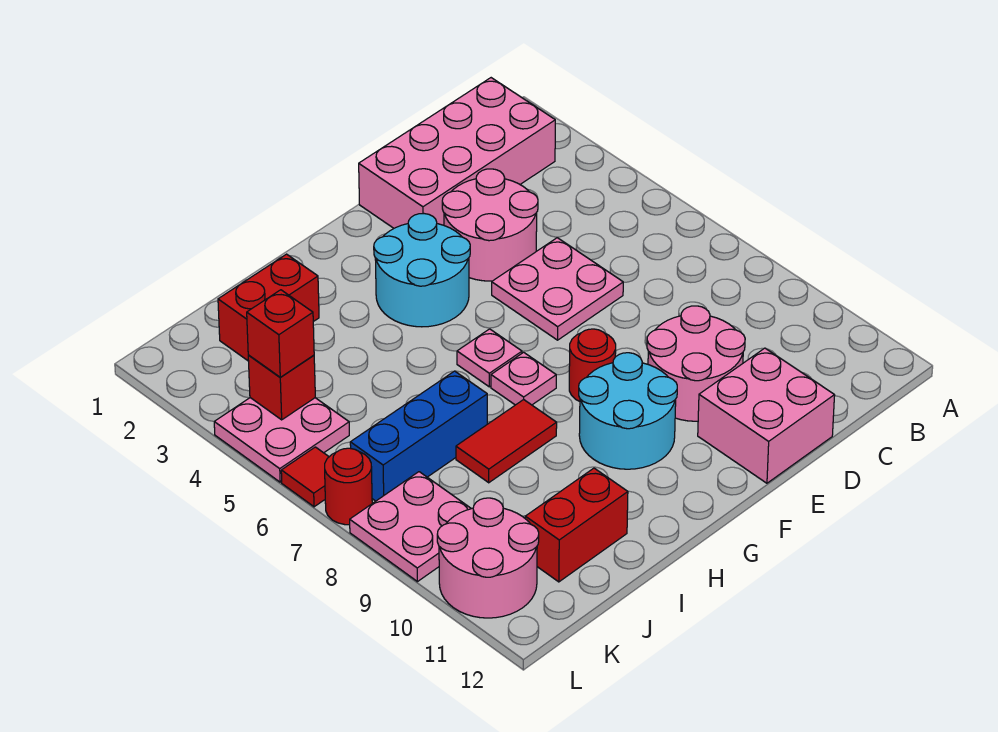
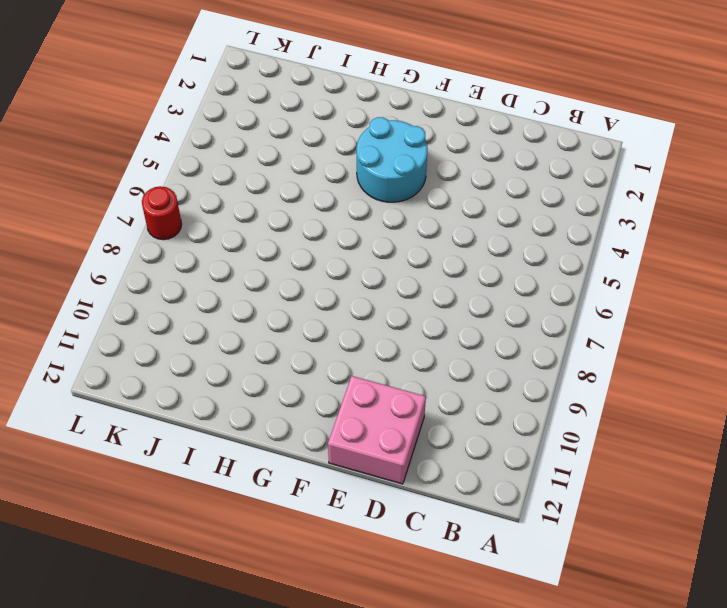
none -> pink brick B1:E2 level 1
none -> pink round brick D3:E4 level 1
none -> pink plate D5:E6 level 1

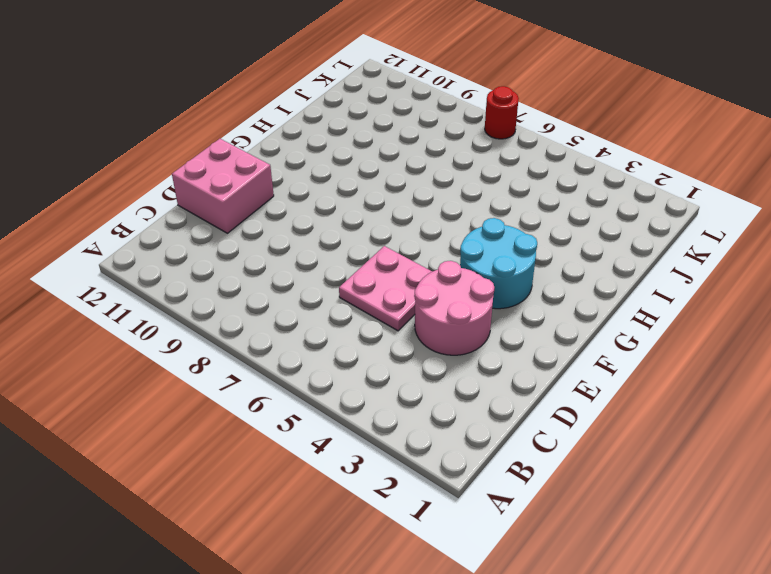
none -> pink brick B1:E2 level 1
none -> pink round brick D9:E10 level 1
none -> red round brick F8 level 1

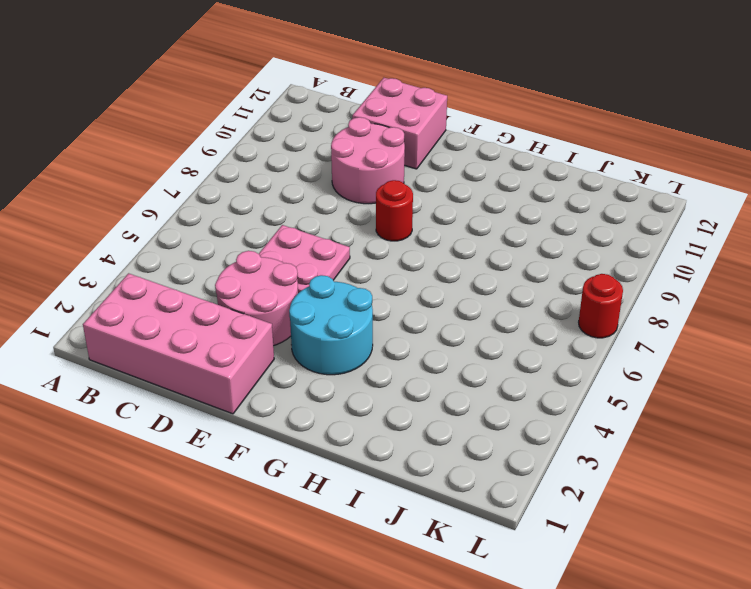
none -> cyan round brick F9:G10 level 1
none -> pink plate G6 level 1
none -> pink plate G7 level 1

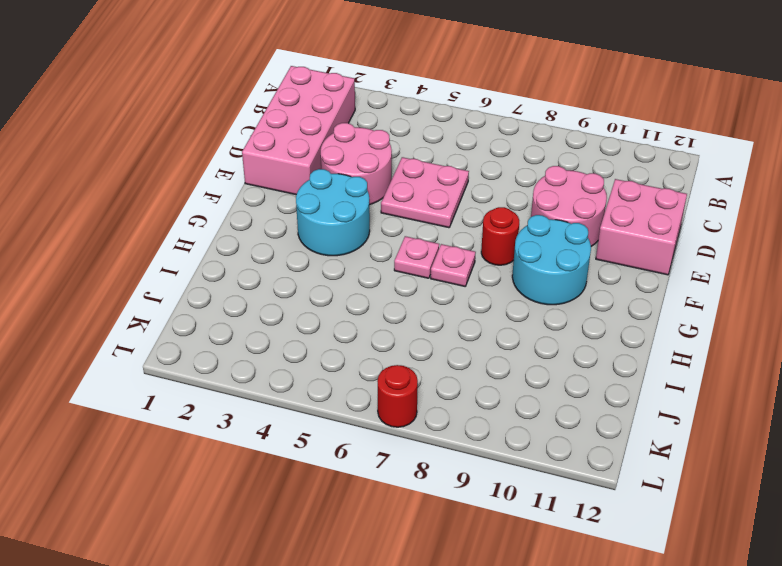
none -> red tile H8:I8 level 1
none -> red brick I2:J2 level 1
none -> blue brick I7:K7 level 1

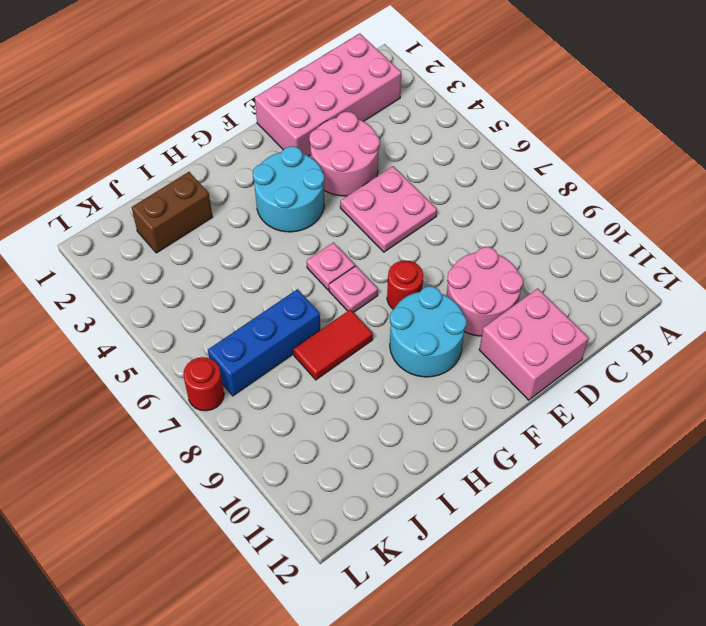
brown brick I2:J2 level 1 -> red brick I2:J2 level 1
none -> red brick I11:J11 level 1
none -> pink plate K4:L5 level 1
none -> pink plate K8:L9 level 1

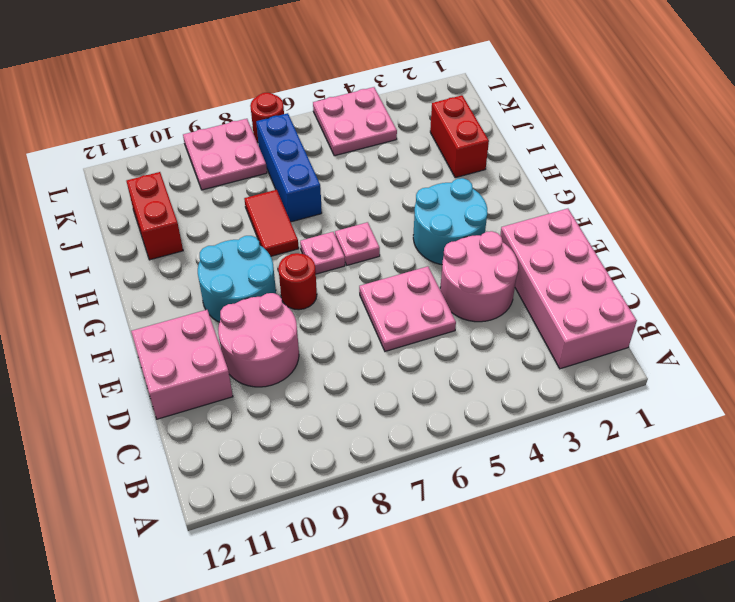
none -> pink round brick K10:L11 level 1
none -> red tile L6 level 1
none -> red brick K4 level 2

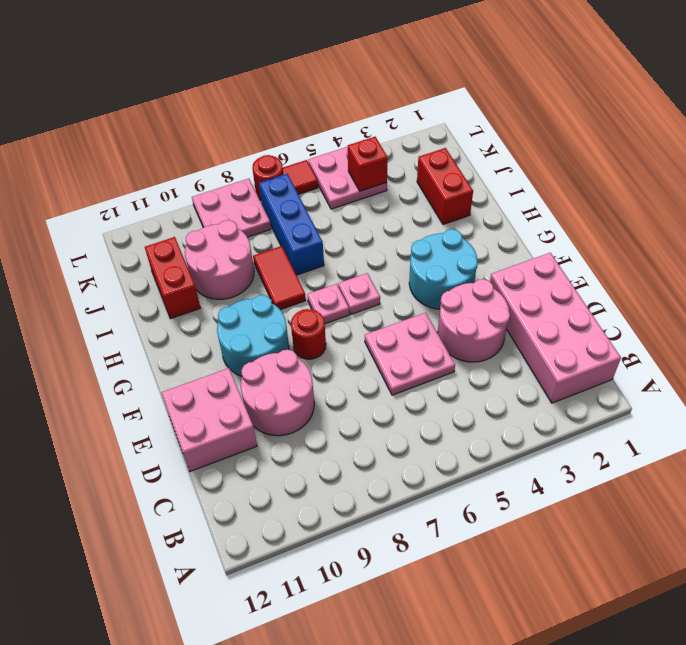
pink round brick I9:J10 level 1 -> pink round brick K10:L11 level 1
none -> red brick K4 level 3

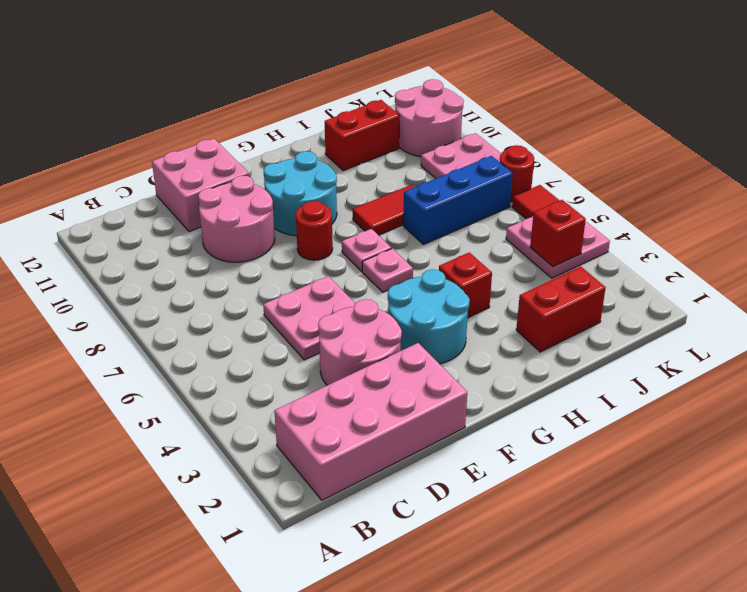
red brick H4 level 1 -> red brick K4 level 3

